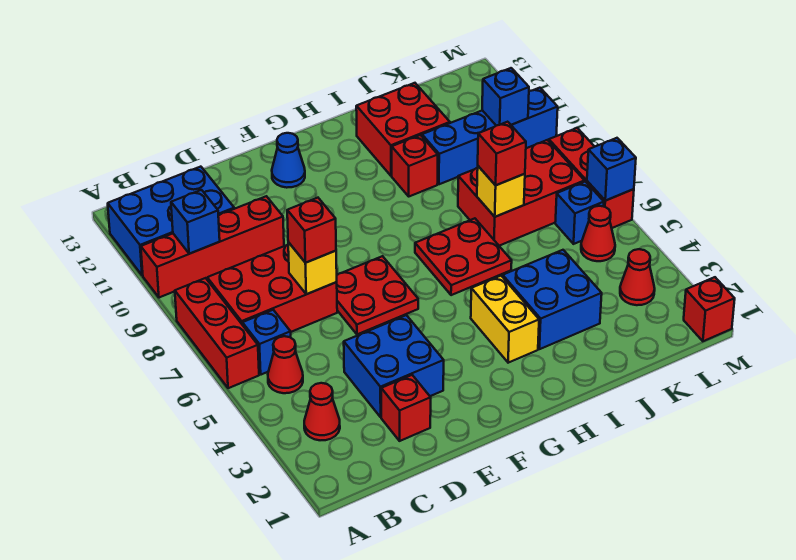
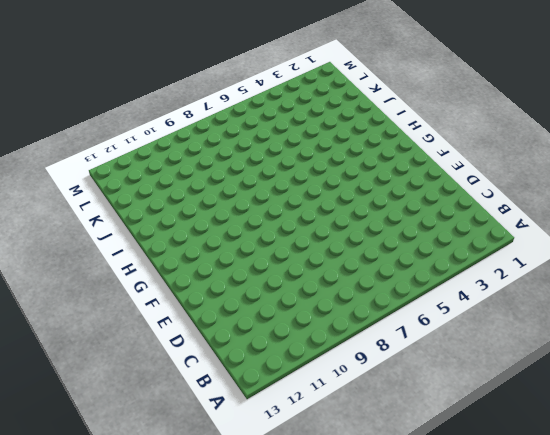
none -> red brick A6:A8 level 1
none -> red brick A10:D10 level 1
none -> blue brick A11:C12 level 1
none -> red cone B3 level 1

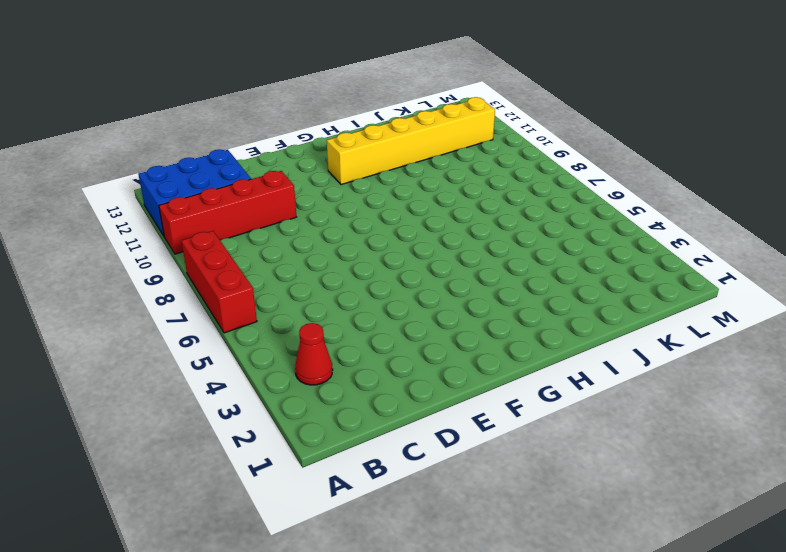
yellow brick G11:L11 level 1 -> red brick I11:J12 level 1
none -> red cone B5 level 1
none -> blue brick B6 level 1
none -> red brick B7:D8 level 1
none -> red brick D2 level 1

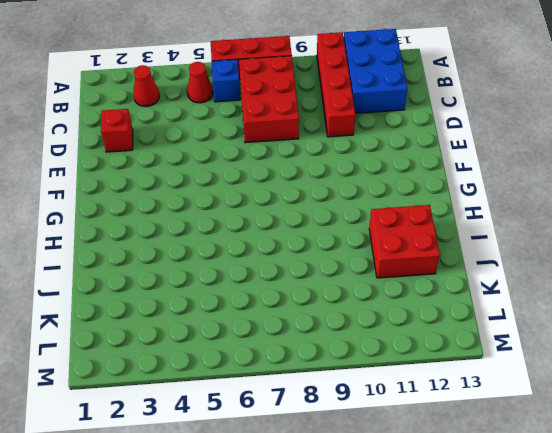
none -> blue brick D3:E4 level 1
none -> red plate E6:F7 level 1
none -> blue cone F12 level 1
none -> yellow brick H3:H4 level 1

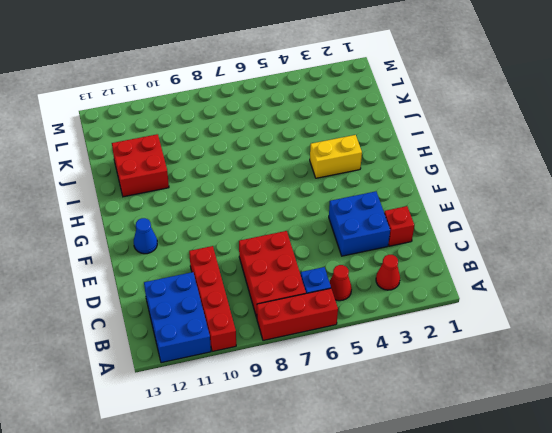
none -> red plate E6:F7 level 1
none -> red plate H6:I7 level 1
none -> blue brick I3:J4 level 1
none -> red brick I10 level 1

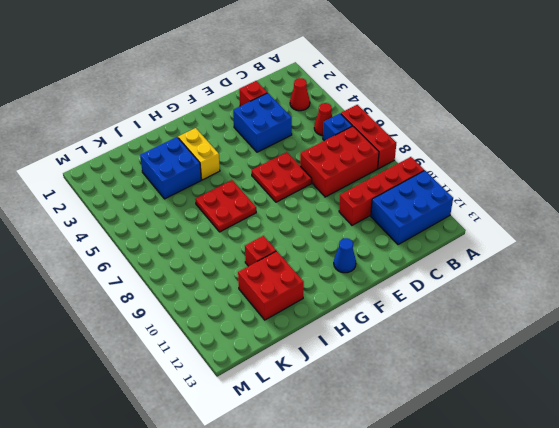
none -> red brick J7:L8 level 1
none -> blue brick J10:M10 level 1
none -> red cone L3 level 1
none -> red cone L5 level 1

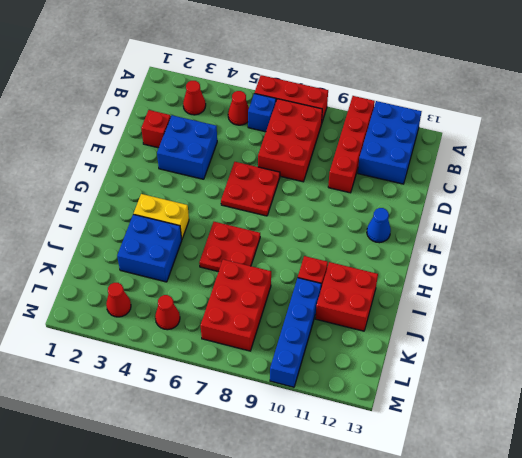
none -> blue brick L6 level 1
none -> red brick M1 level 1
none -> red brick M6:M8 level 1
none -> blue brick B10 level 2

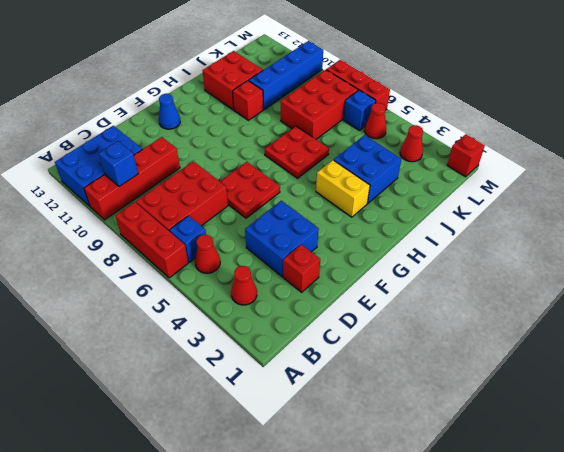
none -> yellow brick D7 level 2
none -> yellow brick J7 level 2
none -> blue brick L10 level 2
none -> blue brick M6 level 2

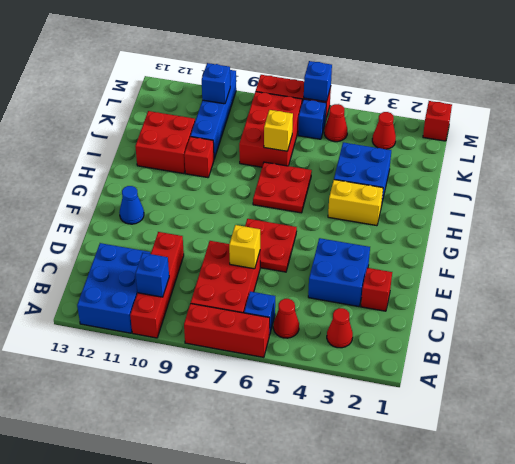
none -> red brick D7 level 3
none -> red brick J7 level 3

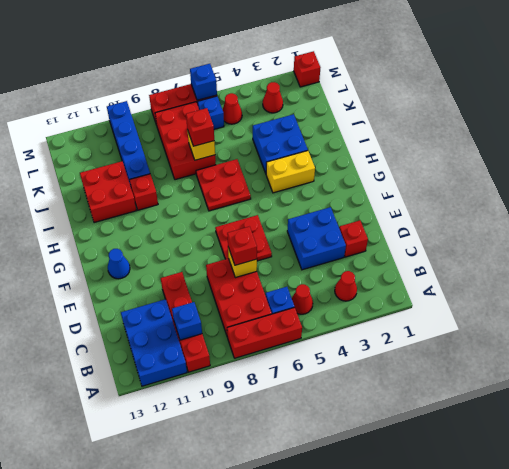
none -> blue brick L10 level 2

